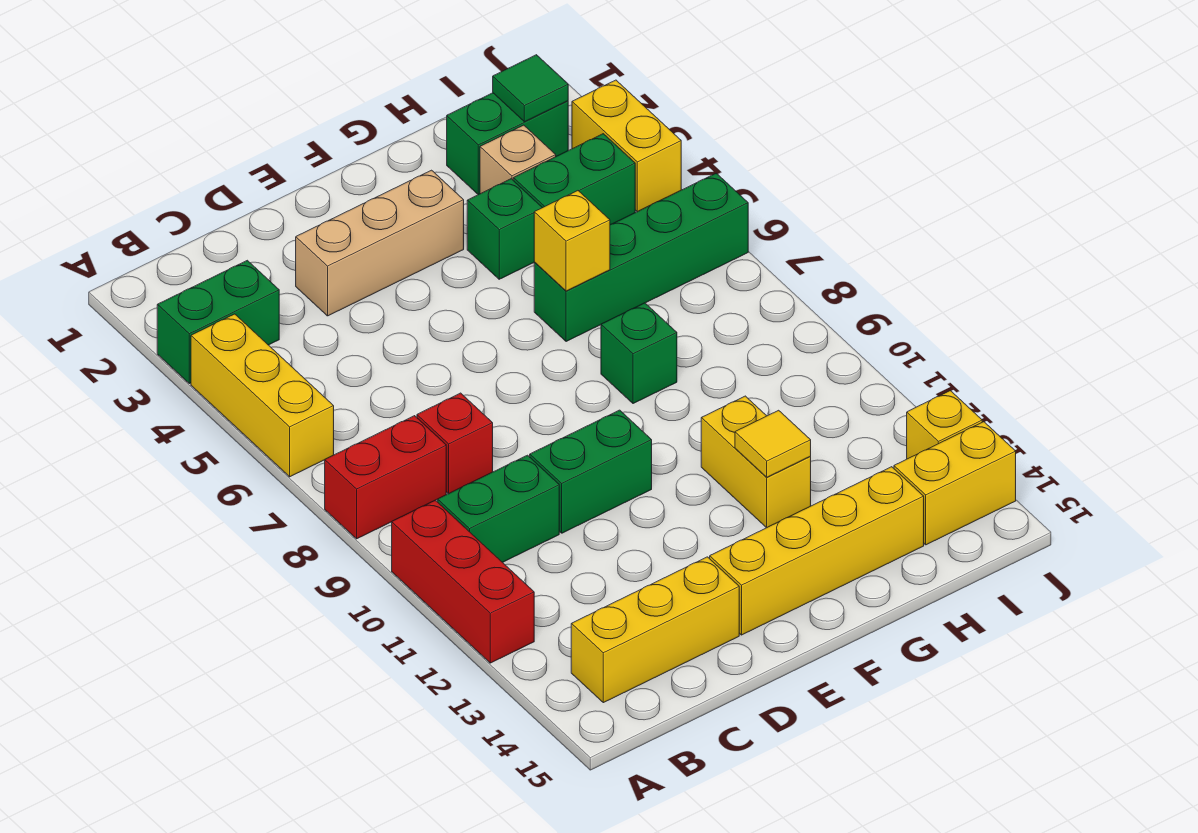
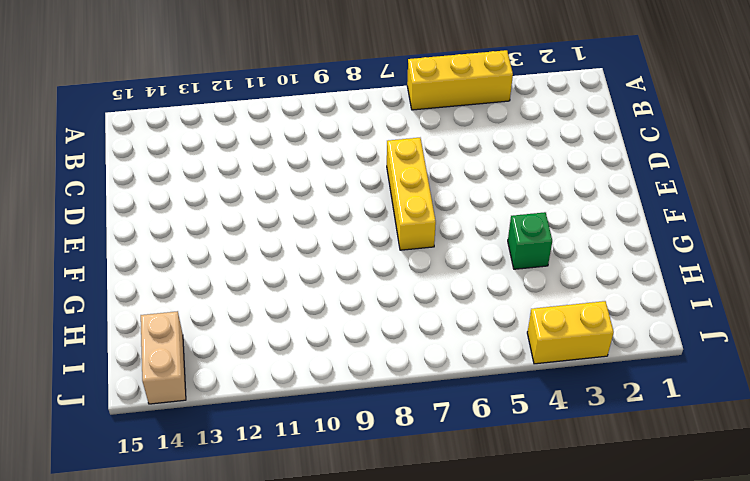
yellow brick D7:F7 level 1 -> yellow brick B14:D14 level 1
tan brick I14:J14 level 1 -> yellow brick I14:J14 level 1
none -> green brick A3:B3 level 1
none -> red brick A8:B8 level 1
none -> red brick A10:A12 level 1

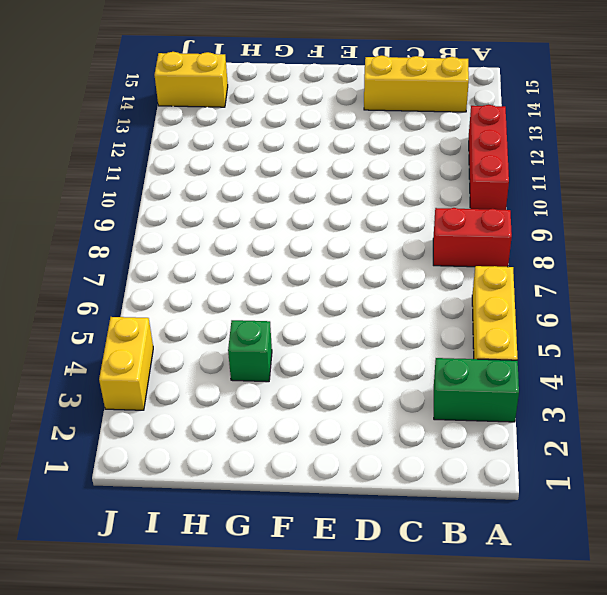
none -> green brick B10:C10 level 1
none -> red brick C8 level 1
none -> tan brick D3:F3 level 1

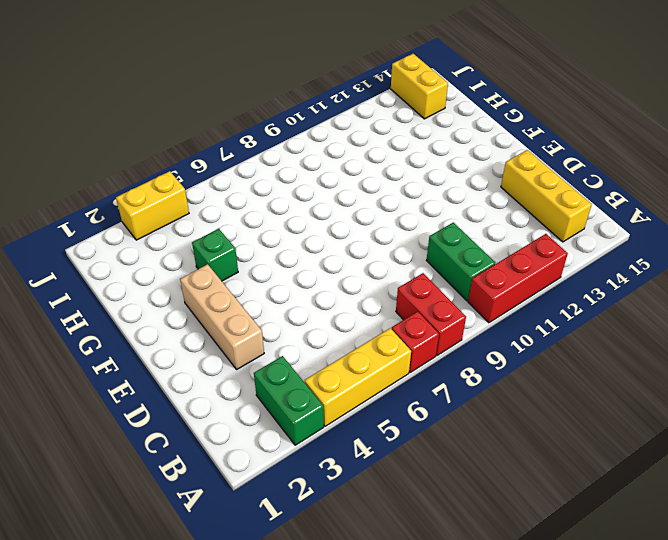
red brick A7 level 1 -> red brick C8 level 1
none -> green brick D10:E10 level 1
none -> yellow brick E14:H14 level 1
none -> green brick G6:J6 level 1

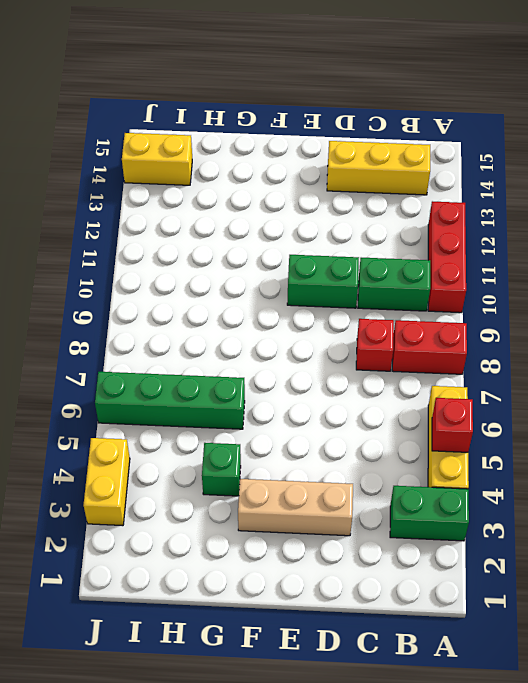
red brick A5 level 2 -> none
none -> yellow brick E14:H14 level 1
none -> green brick G8 level 1
none -> yellow brick G11:G12 level 1

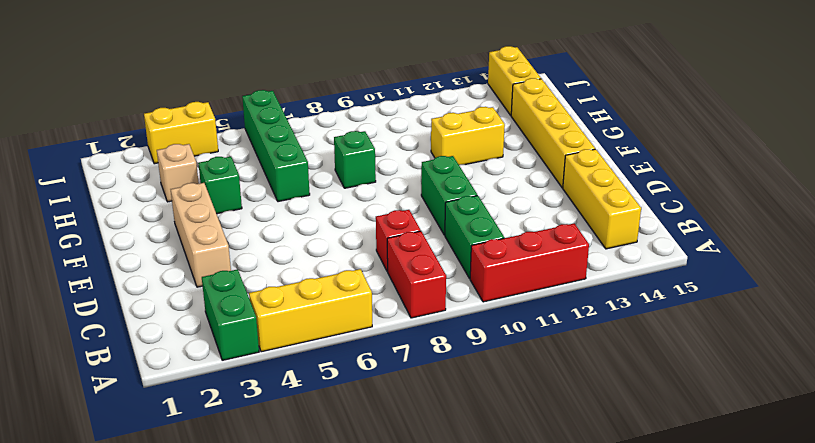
none -> green brick H2:I2 level 1
none -> green brick H4:I4 level 1
none -> yellow brick J13 level 1

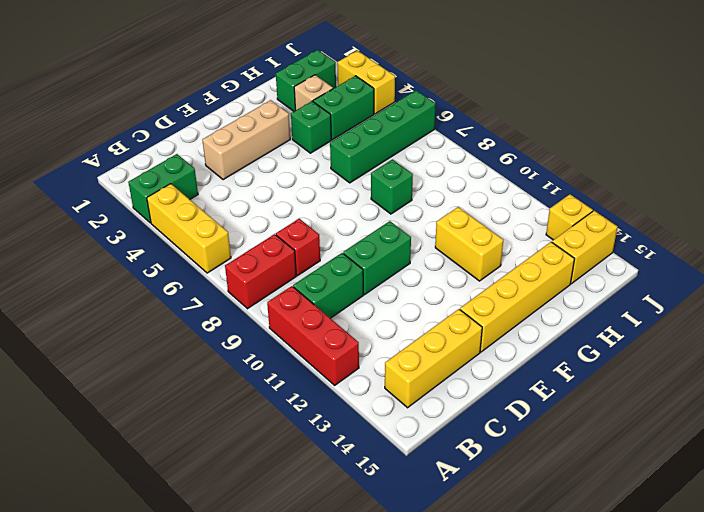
none -> yellow brick G6 level 2
none -> yellow tile G12 level 2
none -> green tile I2 level 2

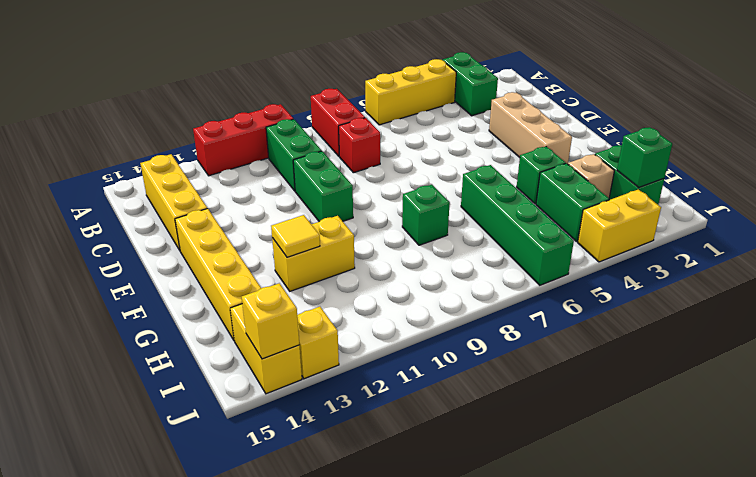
green brick I2 level 2 -> green tile I2 level 2
yellow brick J14 level 2 -> yellow brick G6 level 2

